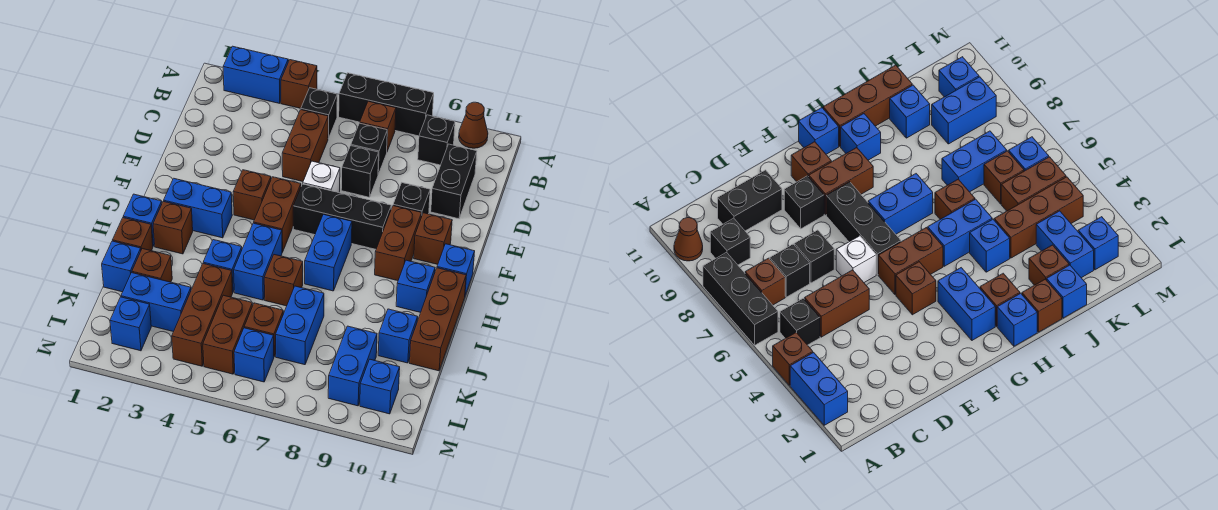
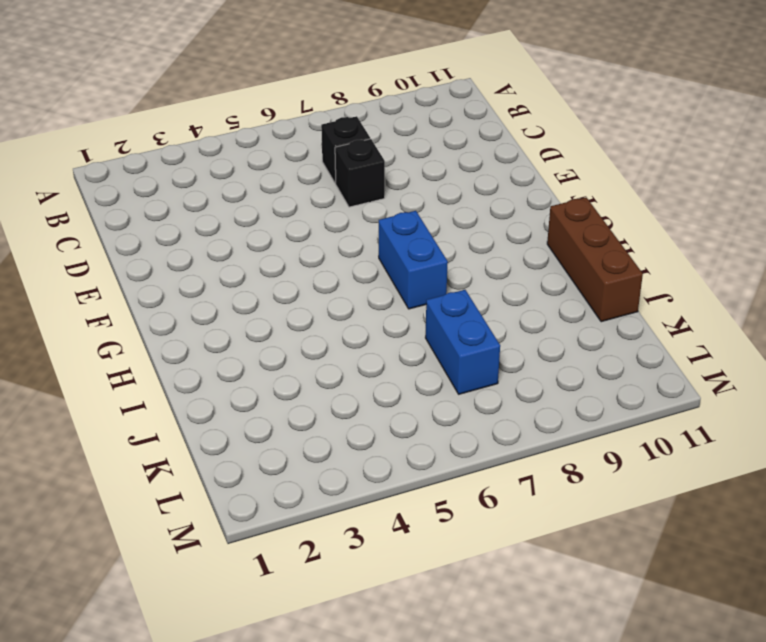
none -> blue brick A2:A3 level 1
none -> brown brick A4 level 1
none -> black brick A6:A8 level 1
none -> brown cone A10 level 1

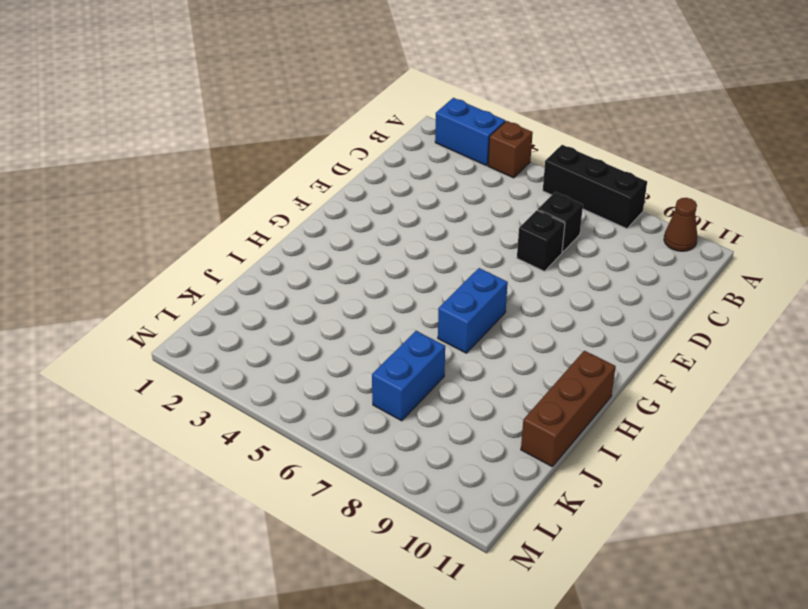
none -> black brick B5 level 1
none -> brown brick B7 level 1
none -> black brick B9 level 1
none -> brown brick C5:D5 level 1

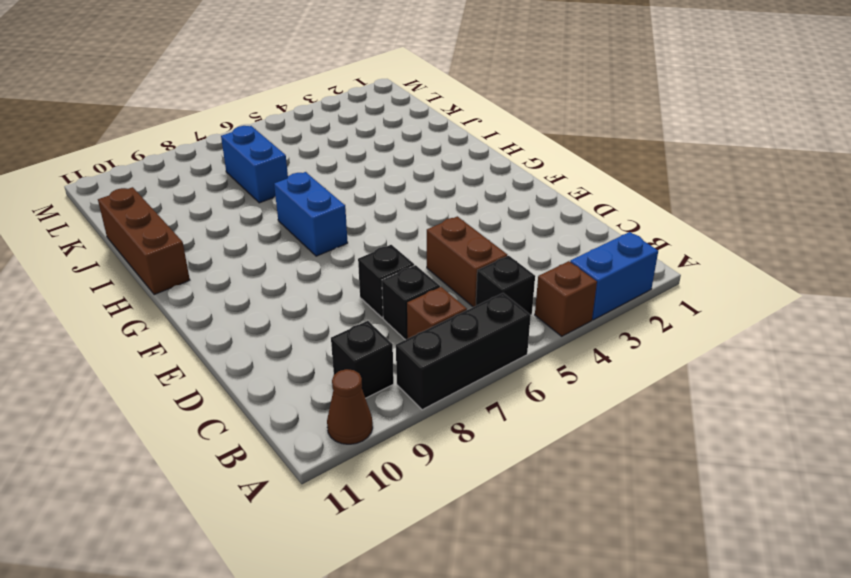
none -> black brick C10:D10 level 1
none -> white brick E6 level 1
none -> black brick E9 level 1
none -> brown brick F4 level 1

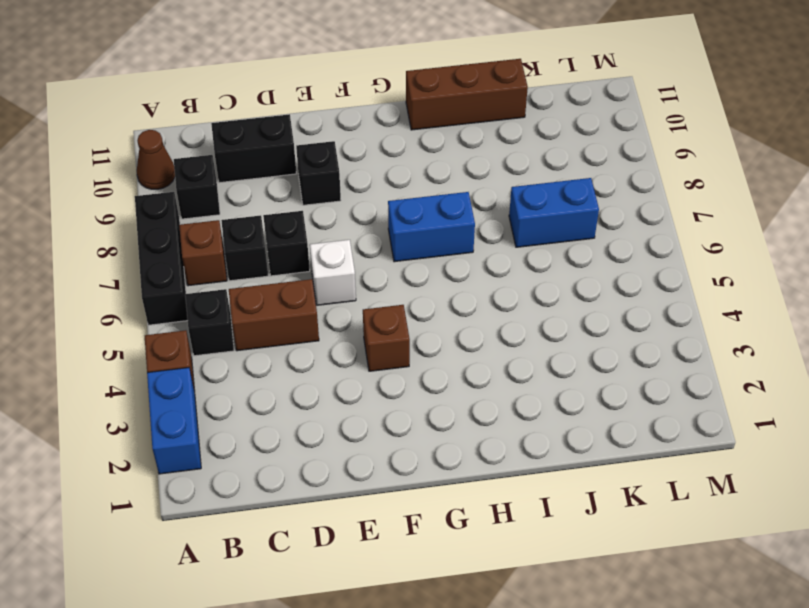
none -> brown brick F5:G5 level 1
none -> black brick F6:F8 level 1
none -> brown brick F9:G9 level 1
none -> brown brick F10 level 1

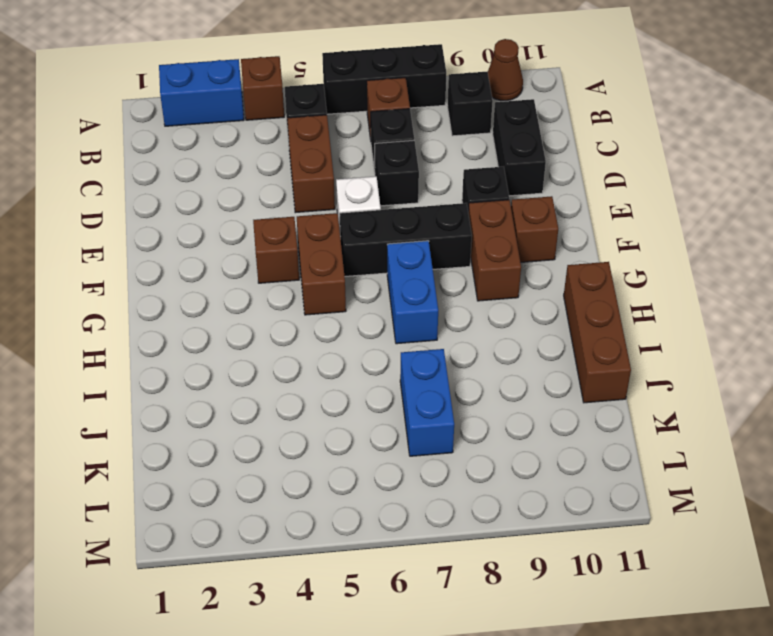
none -> blue brick G2:G3 level 1
none -> blue brick G11 level 1
none -> blue brick H1 level 1
none -> brown brick H2 level 1

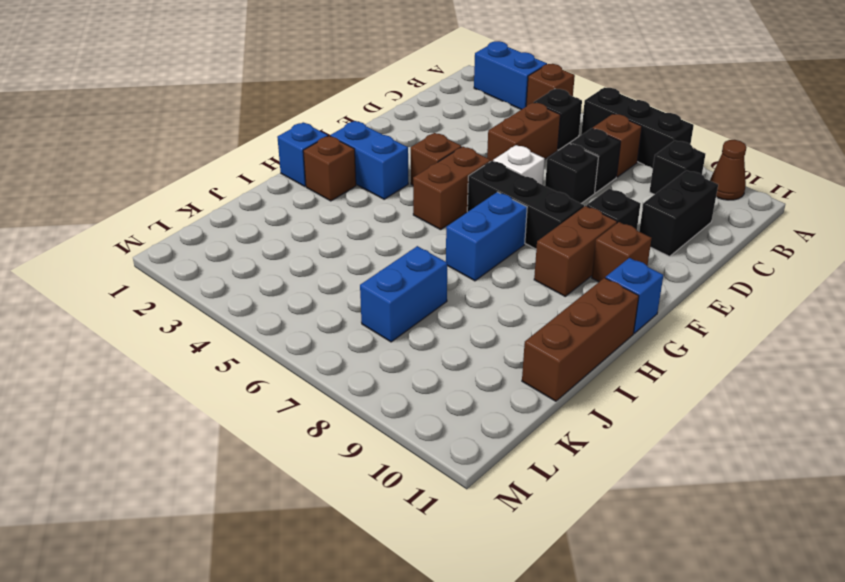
none -> blue brick H5:I5 level 1
none -> blue brick H10 level 1
none -> brown brick I1 level 1
none -> blue brick I4 level 1

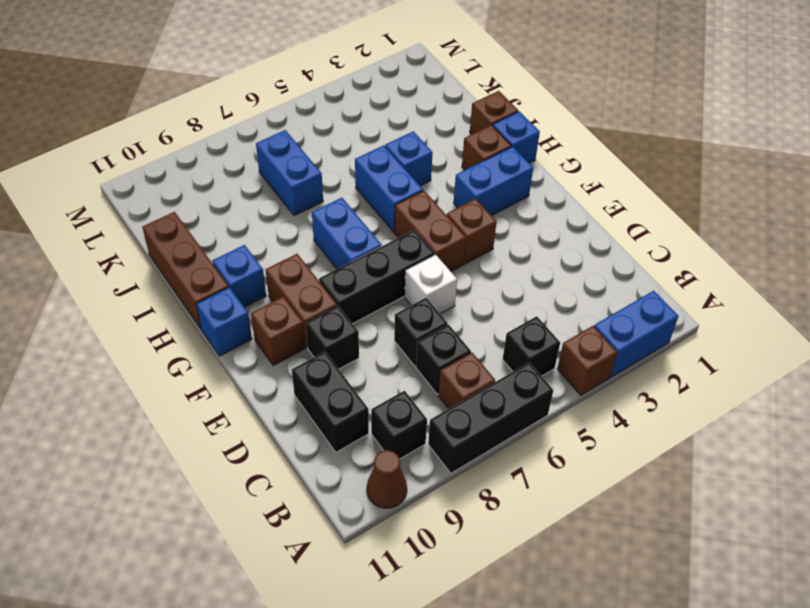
none -> brown brick C5:D5 level 1
none -> brown brick I6 level 1
none -> blue brick J1 level 1
none -> brown brick J2 level 1

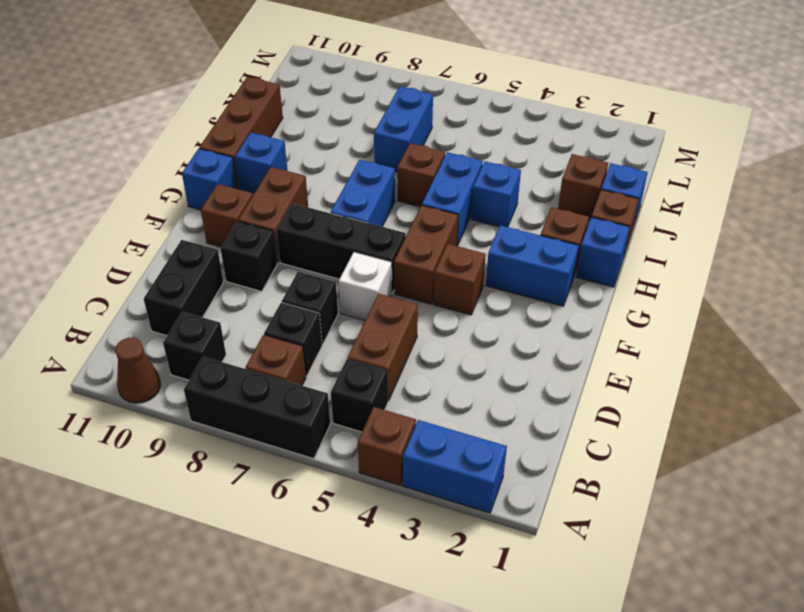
none -> brown brick J4:L4 level 1
none -> blue brick J10 level 1
none -> blue brick K2:K3 level 1
none -> brown brick K5:L5 level 1

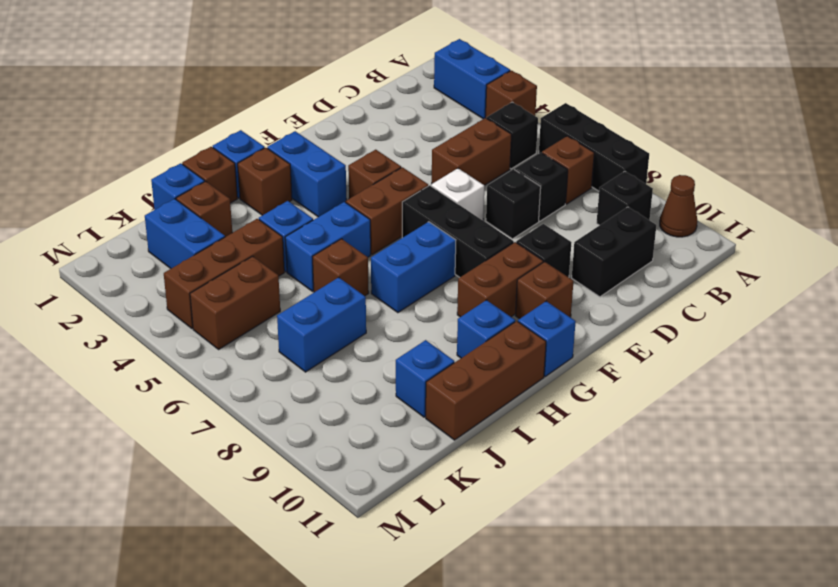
none -> brown brick K6 level 1
none -> blue brick K9:L9 level 1
none -> blue brick L2 level 1
none -> blue brick L6 level 1

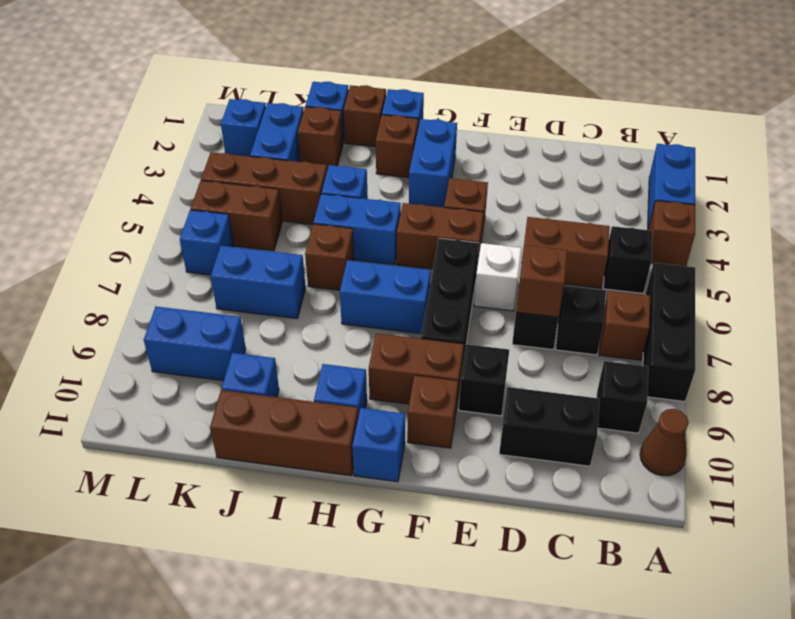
brown brick D7 level 2 -> brown brick K6 level 1
none -> blue brick L10 level 1

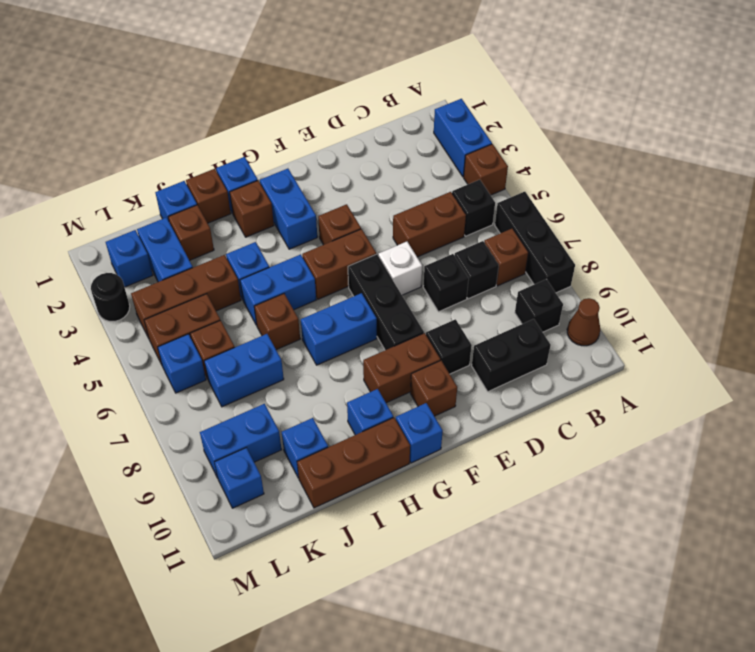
black round brick M3 level 1 -> none

